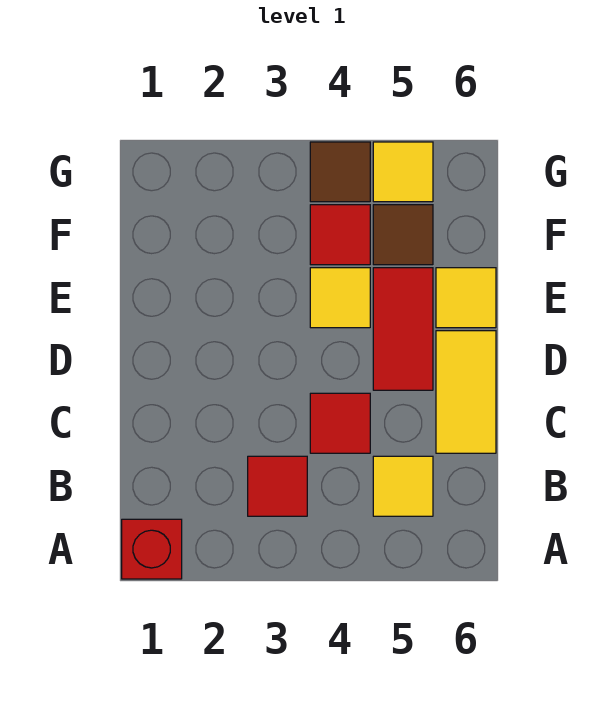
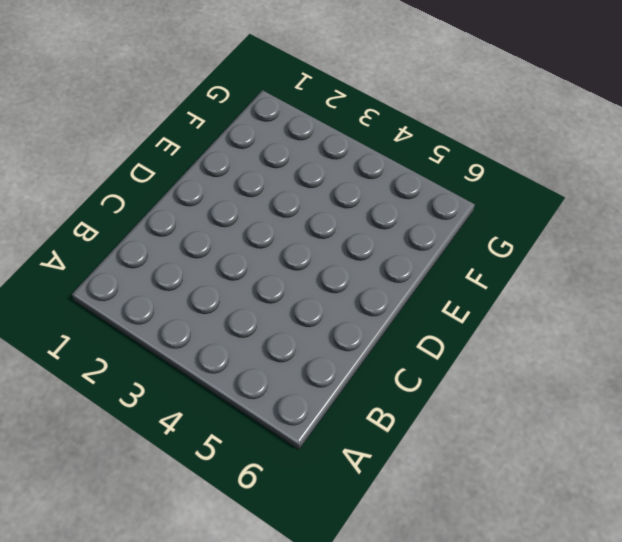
none -> red brick A1 level 1
none -> red tile B3 level 1
none -> yellow tile B5 level 1

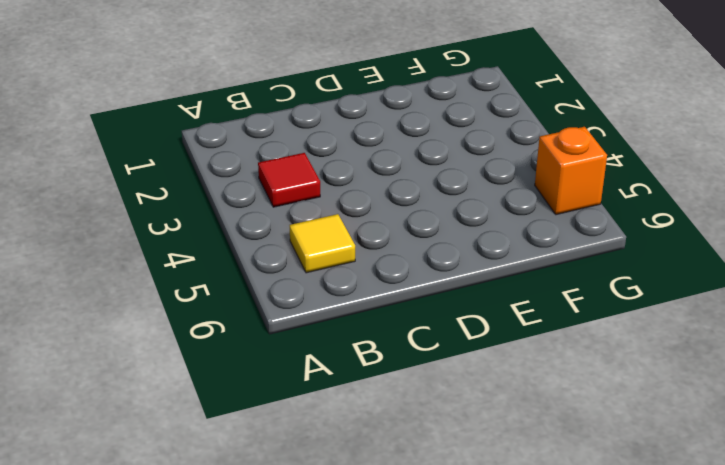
orange brick G5 level 1 -> yellow tile G5 level 1
none -> red brick A1 level 1
none -> red tile C4 level 1
none -> yellow tile C6:D6 level 1

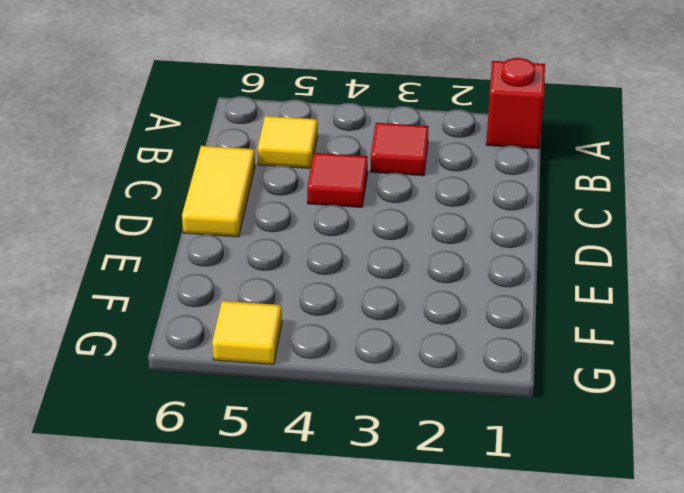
none -> red tile D5:E5 level 1
none -> yellow tile E4 level 1
none -> yellow tile E6 level 1

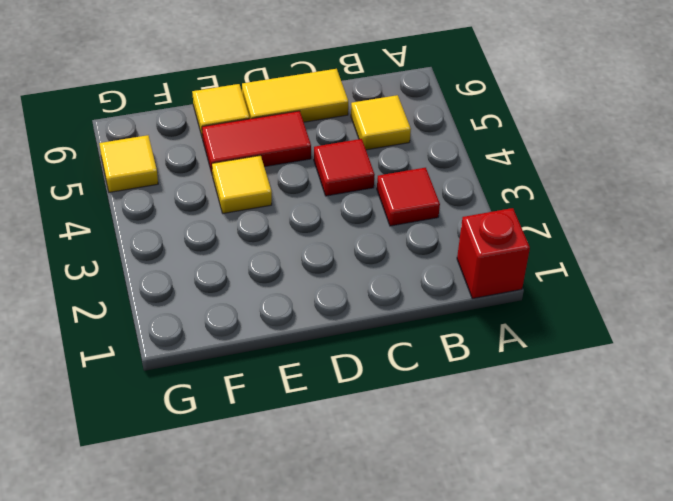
none -> red tile F4 level 1
none -> brown tile F5 level 1
none -> brown tile G4 level 1

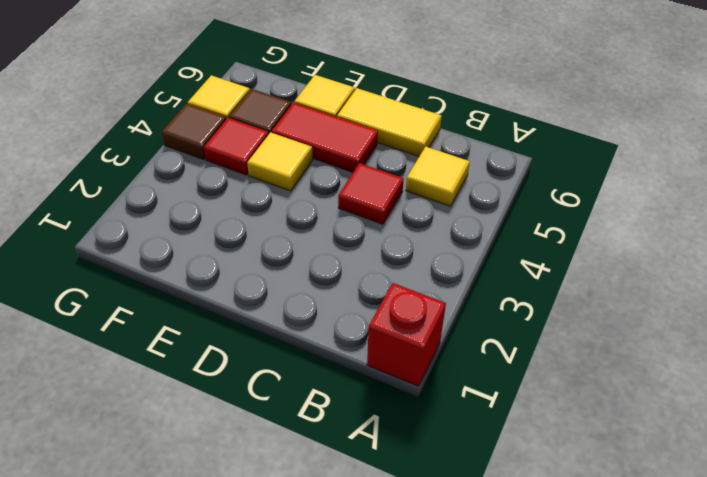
none -> red tile B3 level 1

